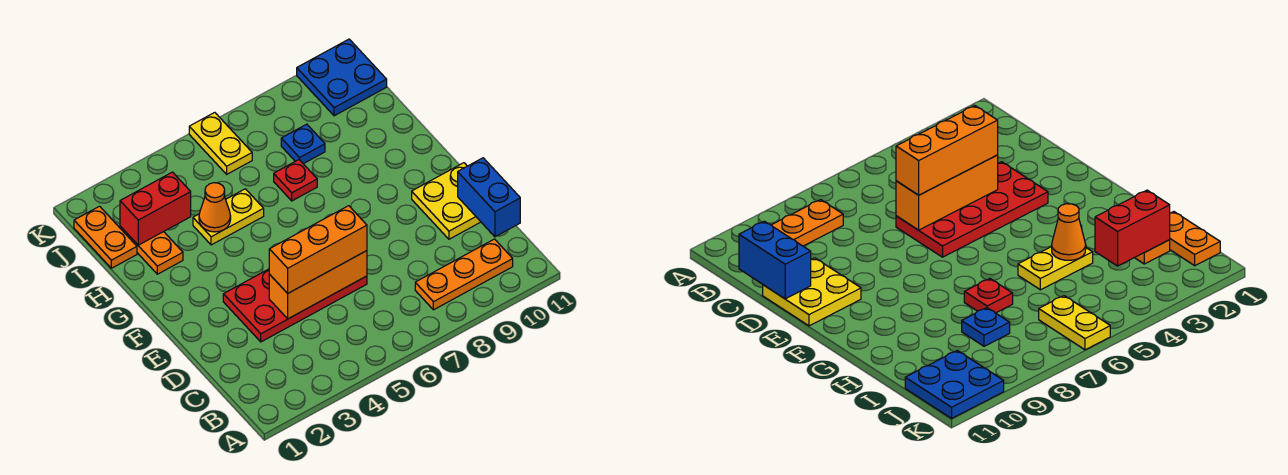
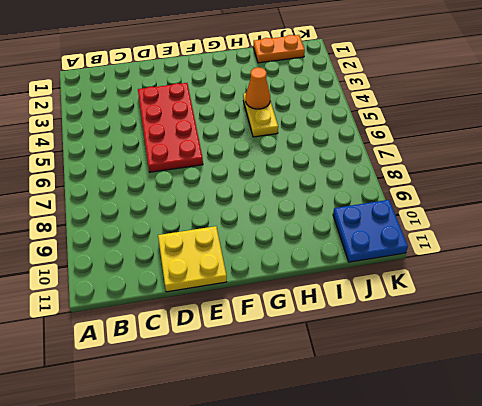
none -> orange plate B8:B10 level 1
none -> orange plate H2:I2 level 1
none -> red plate H7 level 1

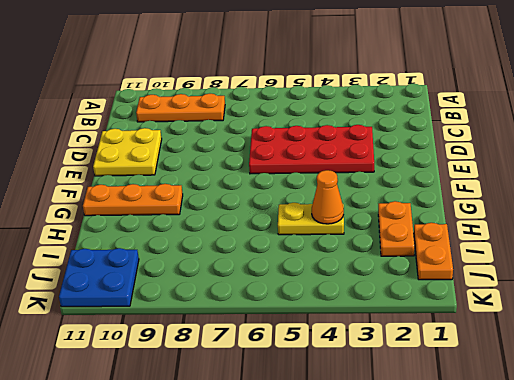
orange plate G9:G11 level 1 -> none
none -> red plate H7 level 1
none -> blue plate I8 level 1
none -> yellow plate J6:K6 level 1

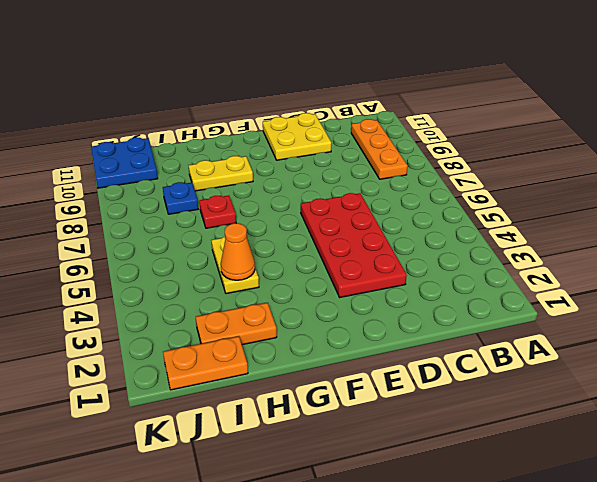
yellow plate G9:H9 level 1 -> yellow plate J6:K6 level 1
none -> blue brick C11:D11 level 2
none -> orange brick D4:D6 level 2
none -> red brick I2:I3 level 2

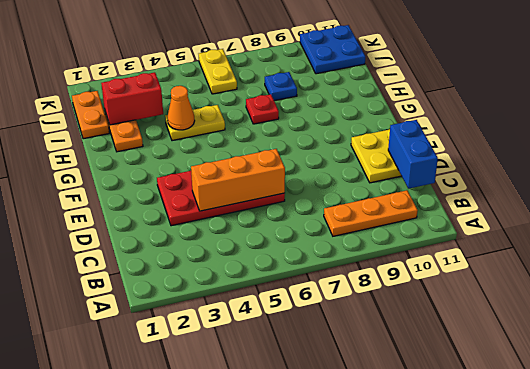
none -> orange brick D4:D6 level 3

